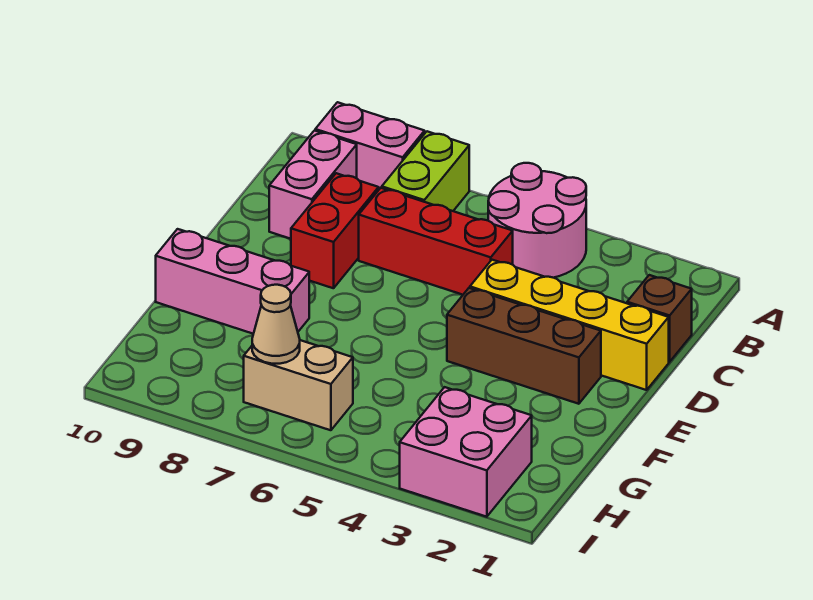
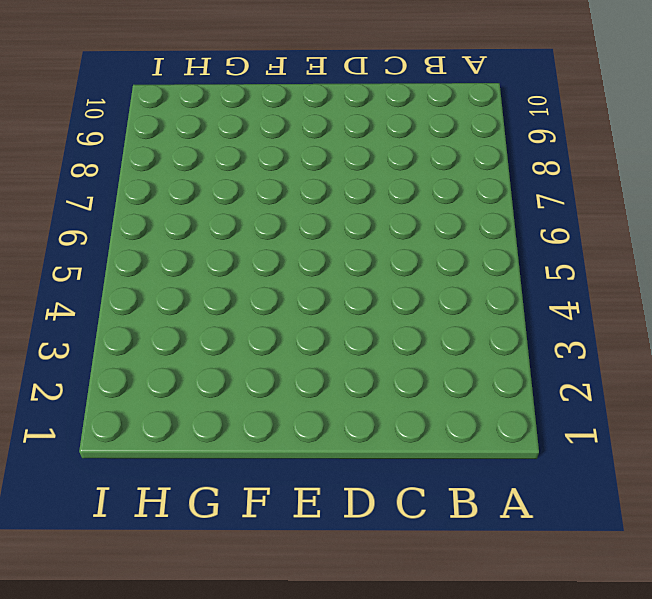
none -> pink round brick A4:B5 level 1
none -> lime brick A7:B7 level 1
none -> pink brick A8:A9 level 1

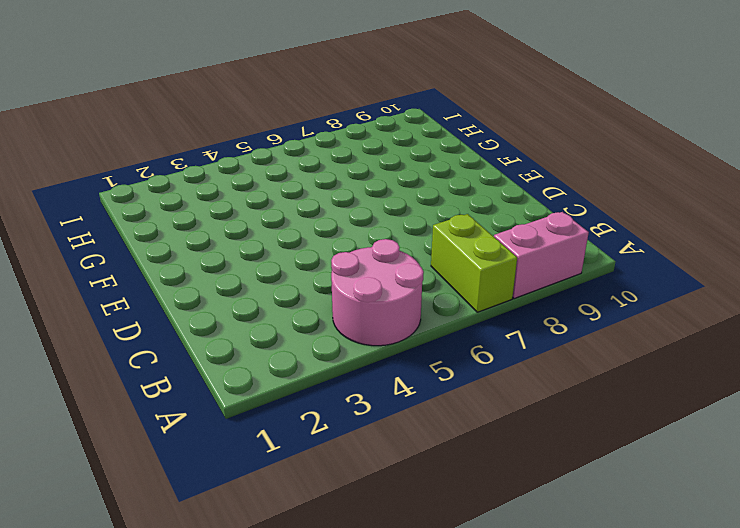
none -> pink brick B9:C9 level 1
none -> brown brick C1 level 1
none -> red brick C5:C7 level 1

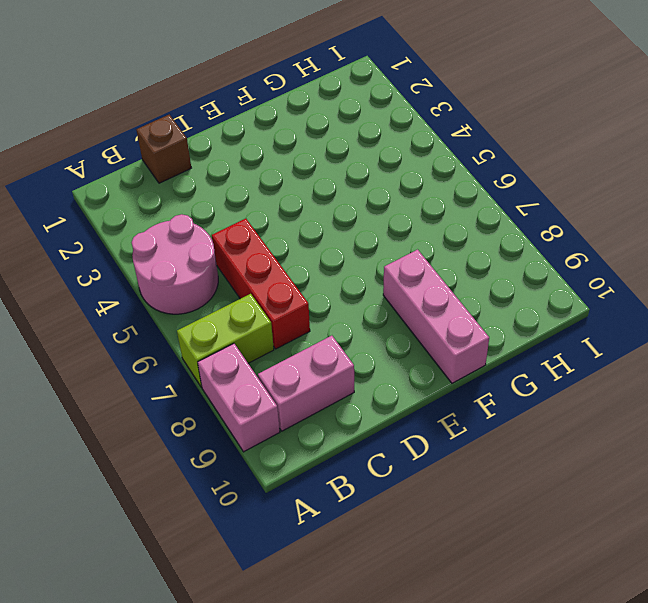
none -> red brick C8:D8 level 1
none -> yellow brick D1:D4 level 1
none -> brown brick E2:E4 level 1

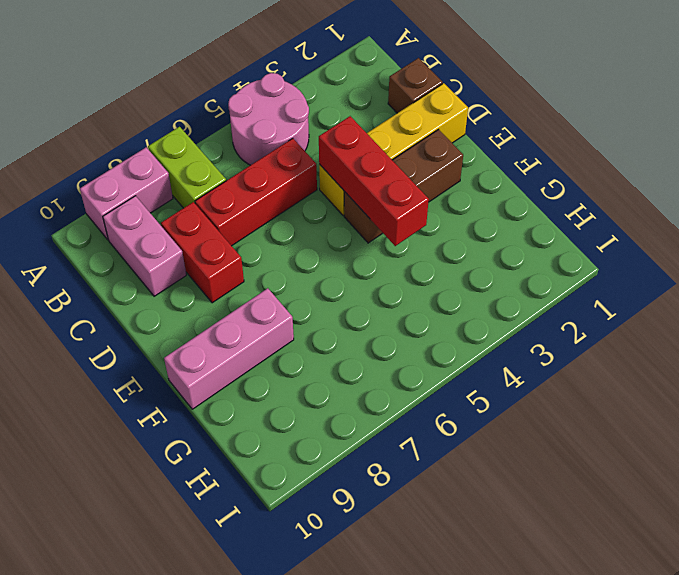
red brick D4:F4 level 2 -> none
none -> pink brick H2:I3 level 1
none -> tan brick H6:H7 level 1
none -> tan cone H7 level 2

